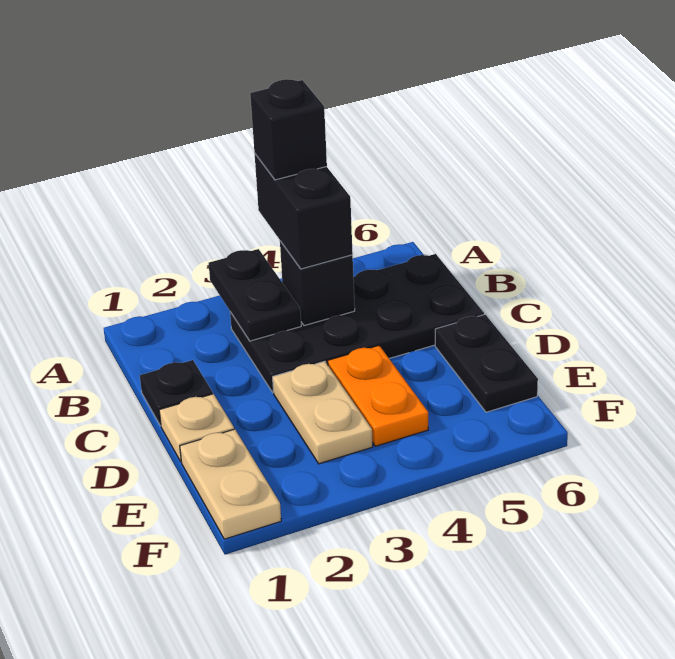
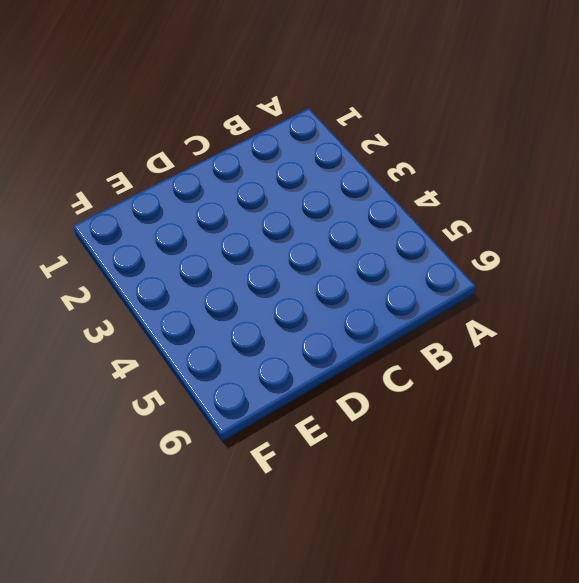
none -> black plate B3:C6 level 1
none -> black plate C1 level 1

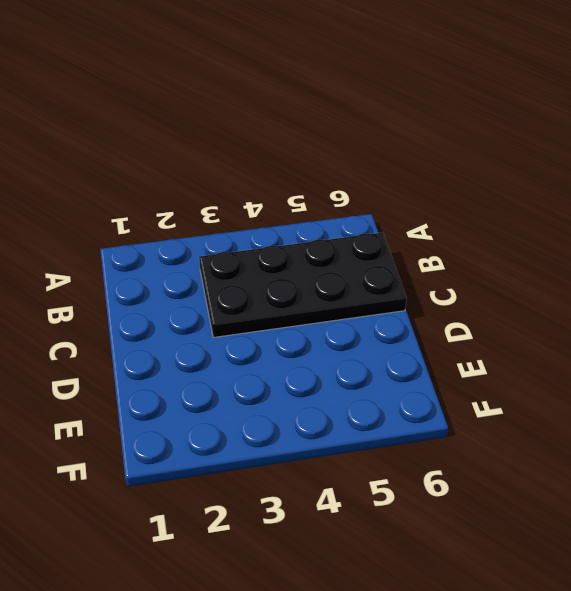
none -> black plate C1 level 1
none -> tan plate D1 level 1

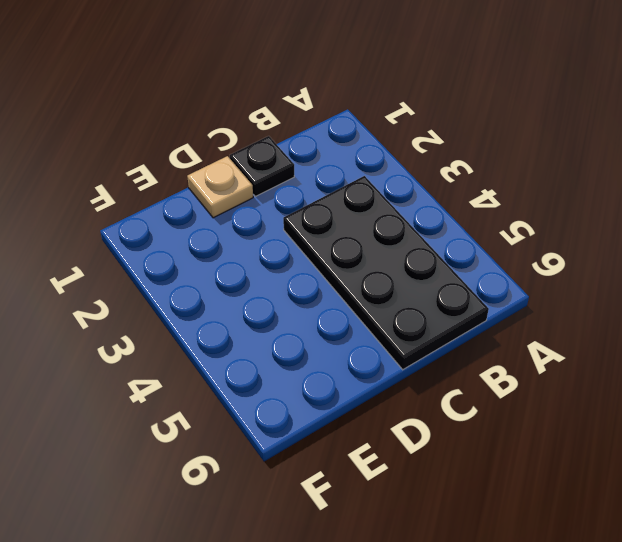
none -> tan plate D3:E3 level 1
none -> orange plate D4:E4 level 1

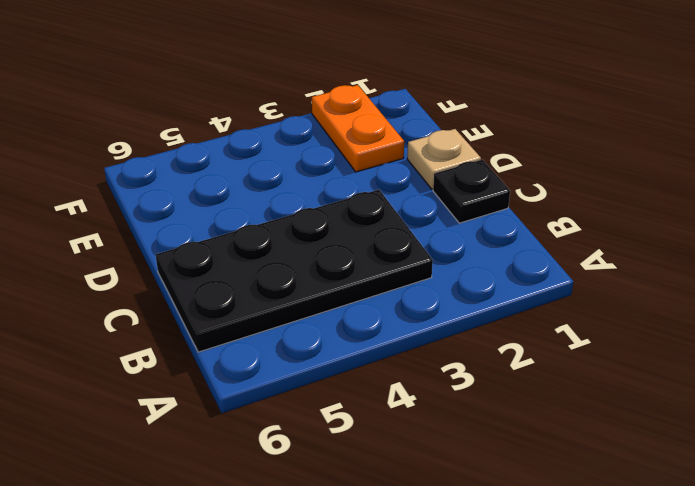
orange plate E2:F2 level 1 -> orange plate D4:E4 level 1
none -> tan plate D3:E3 level 1
none -> black plate D6:E6 level 1

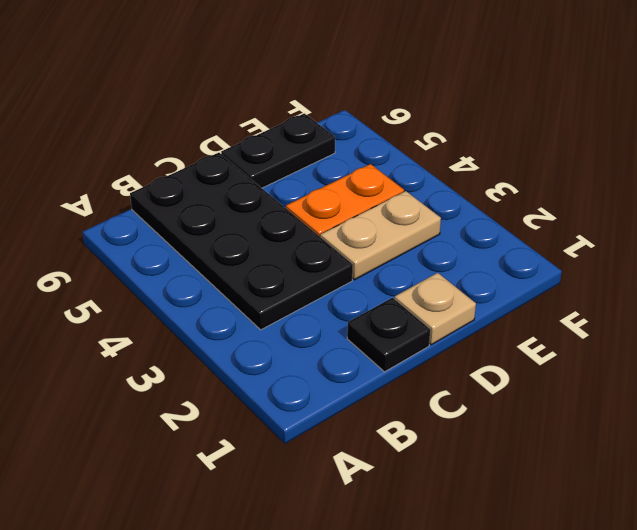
none -> tan plate E1:F1 level 1
none -> black plate A3:B3 level 2

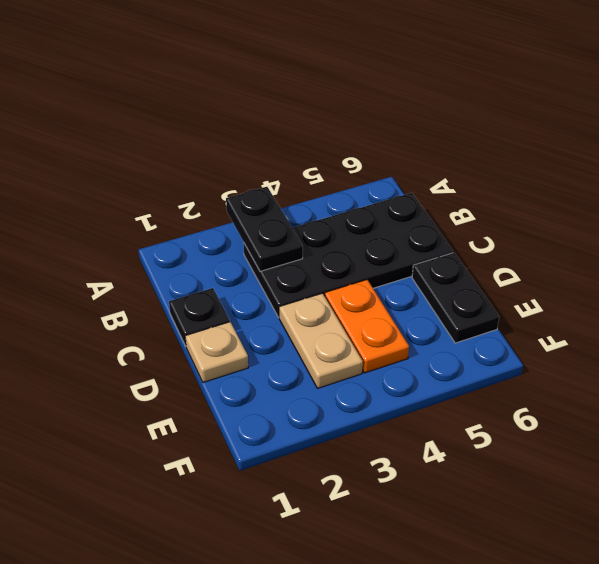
none -> tan plate E1:F1 level 1
none -> black brick B4 level 2

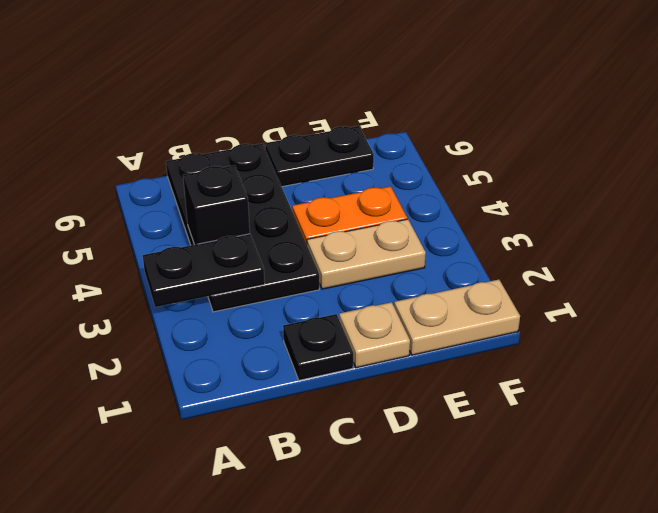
none -> black brick A4:B4 level 3
none -> black brick A4 level 4

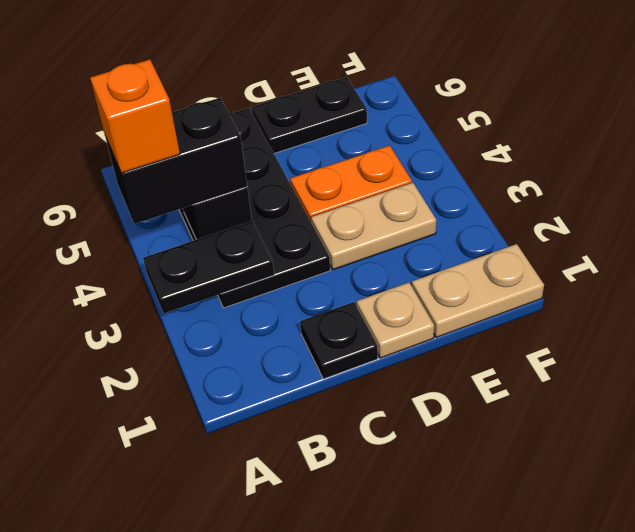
orange brick A4 level 4 -> black brick A4 level 4

